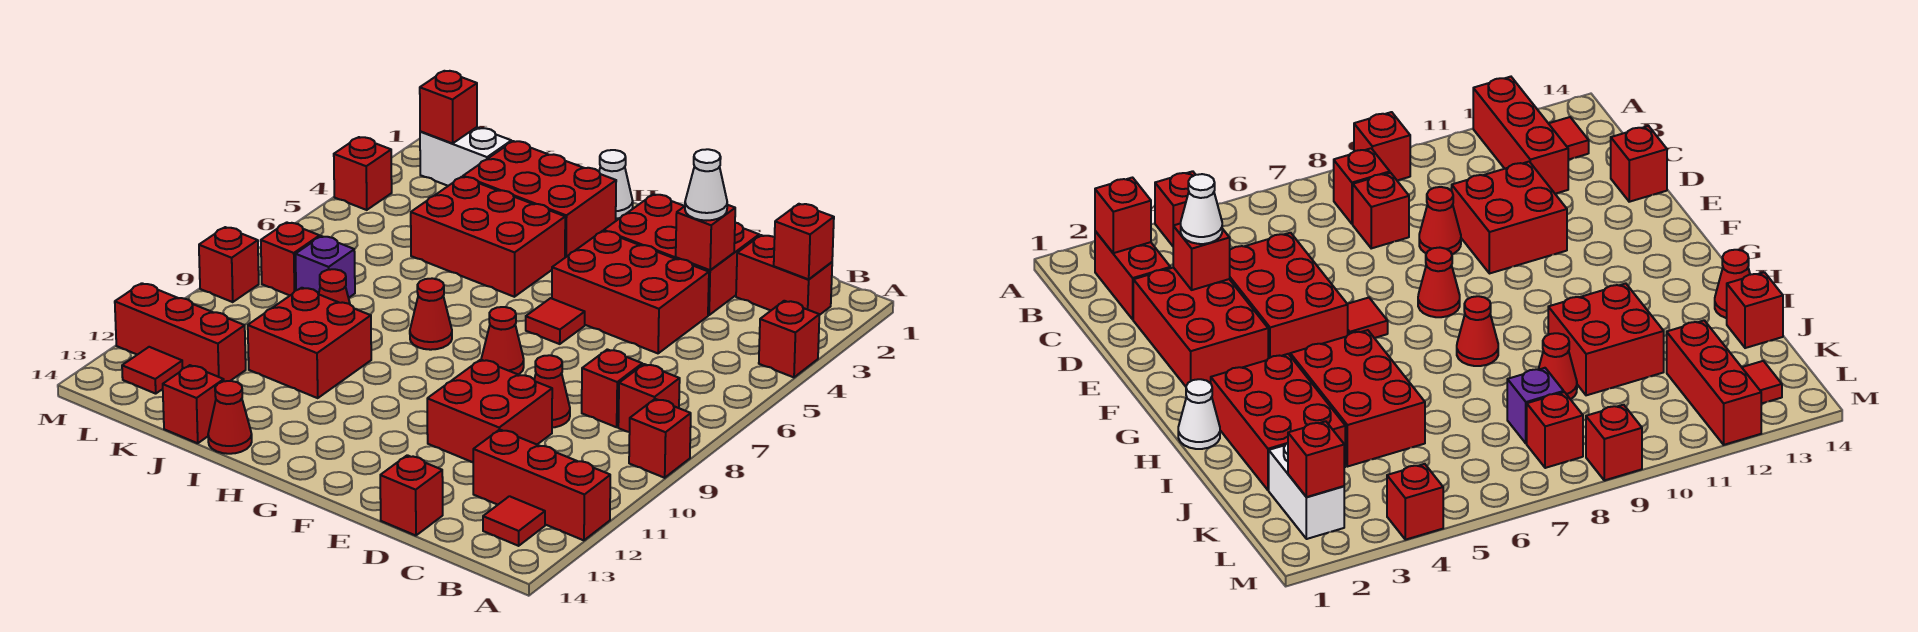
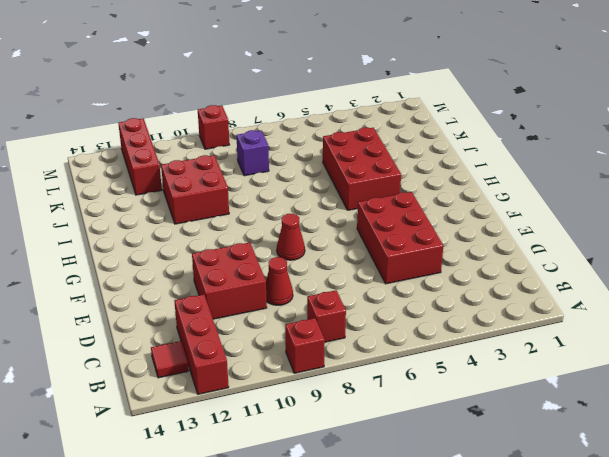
none -> red brick A4 level 1
none -> red brick B2:C2 level 1
none -> red brick C8 level 1
none -> red brick D2:F3 level 1

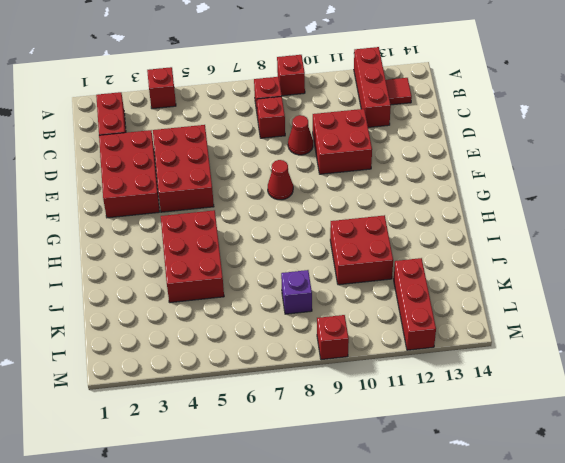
none -> red brick D14 level 1
none -> red tile F6 level 1
none -> white cone H1 level 1
none -> red brick H2:J3 level 1

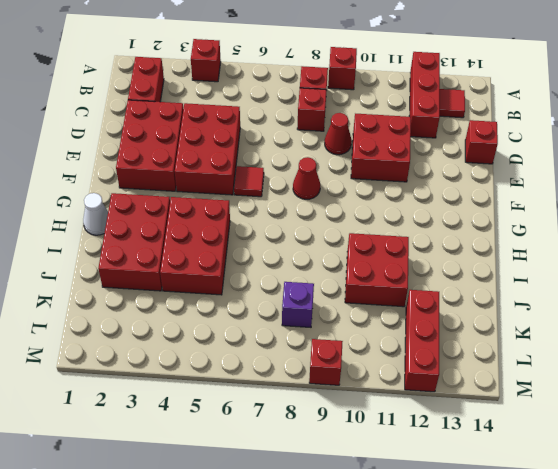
none -> red cone H8 level 1
none -> red cone I14 level 1
none -> red cone J9 level 1
none -> red brick J14 level 1

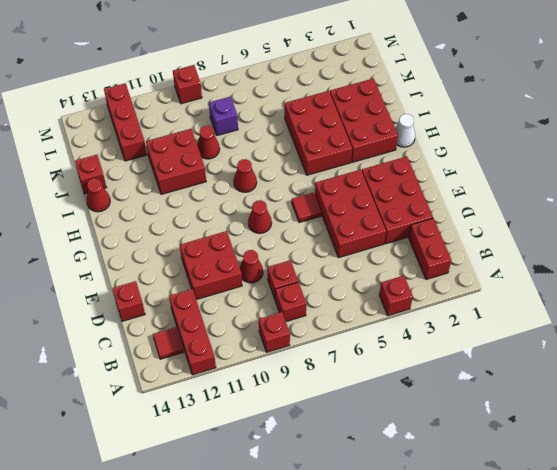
none -> white brick K2:L2 level 1
none -> red brick L8 level 1
none -> red tile L13 level 1
none -> red brick M4 level 1

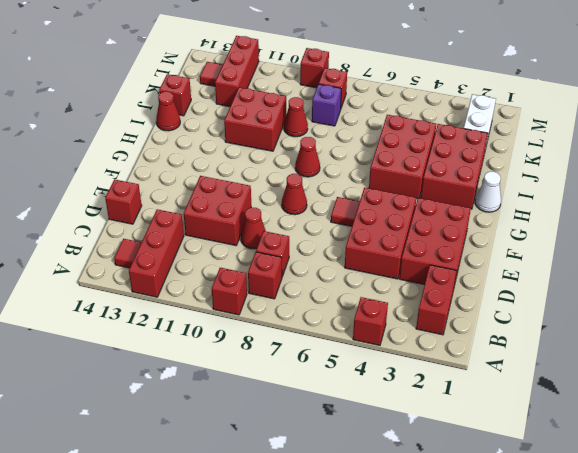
none -> red brick M4 level 1
none -> red brick B2 level 2
none -> red brick D3 level 2
none -> red brick L2 level 2

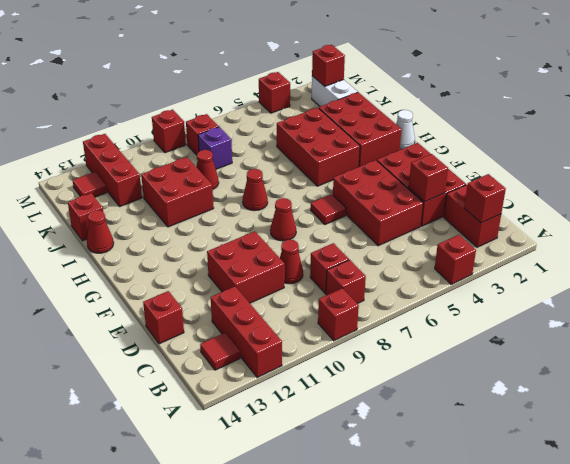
none -> white cone D3 level 3

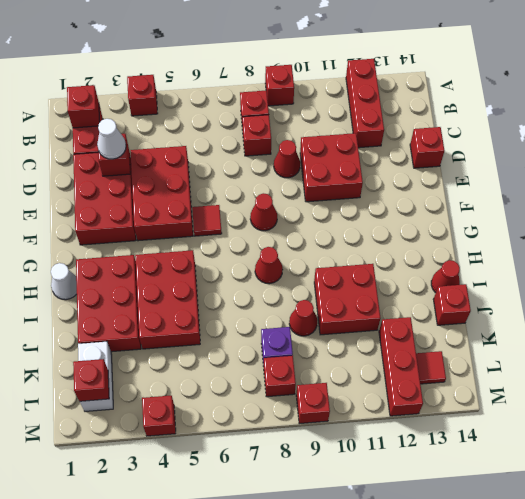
none -> red tile B13 level 1

